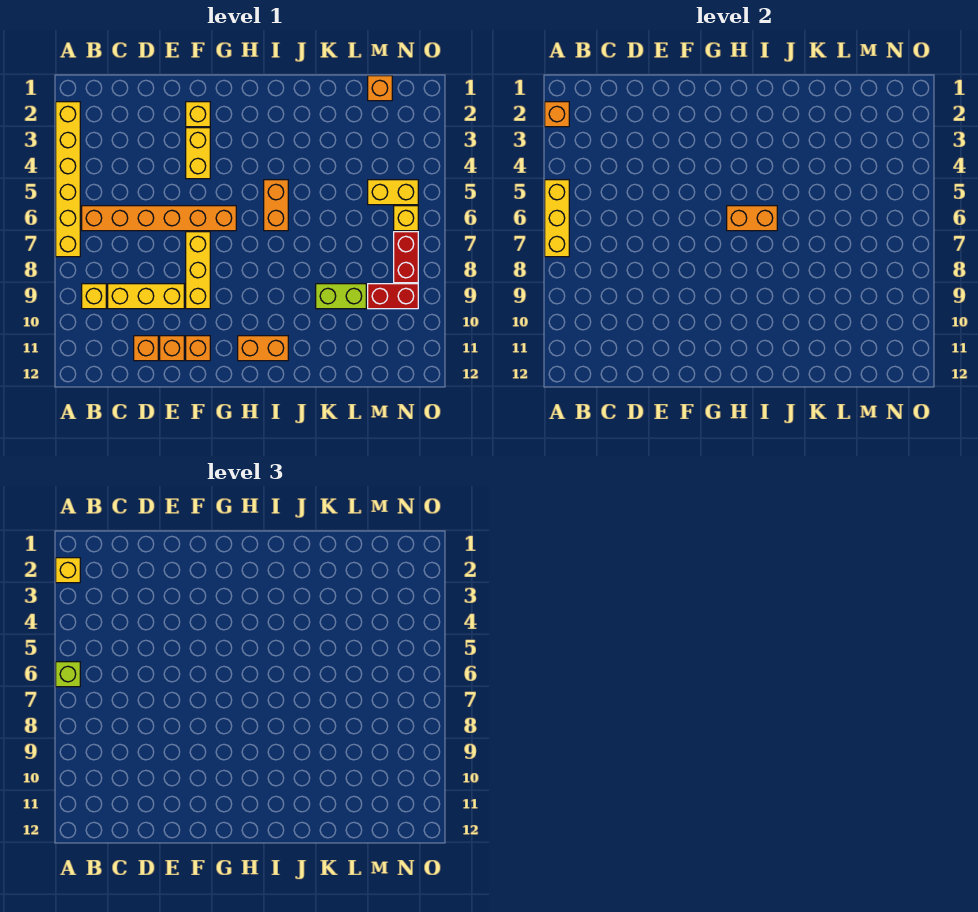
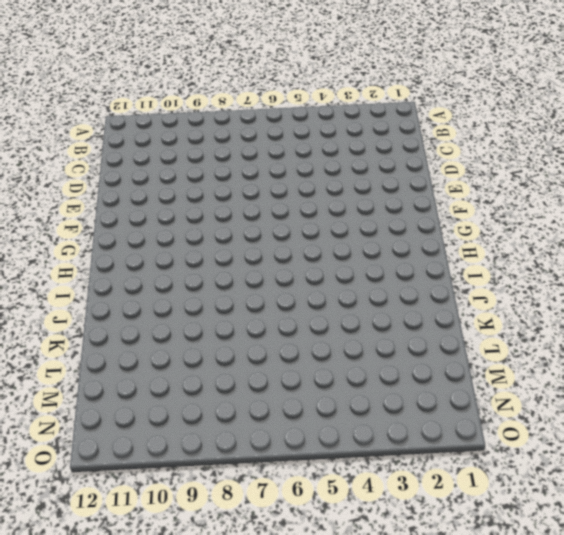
none -> yellow brick A2:A7 level 1
none -> orange brick B6:G6 level 1
none -> yellow brick B9 level 1

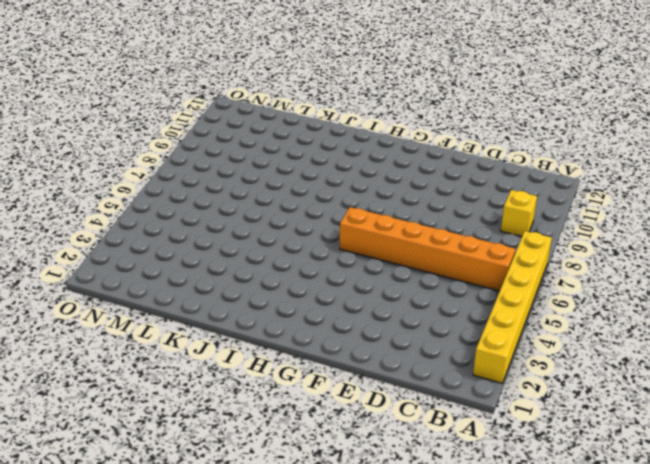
none -> yellow brick C9:E9 level 1
none -> orange brick D11 level 1
none -> orange brick E11 level 1

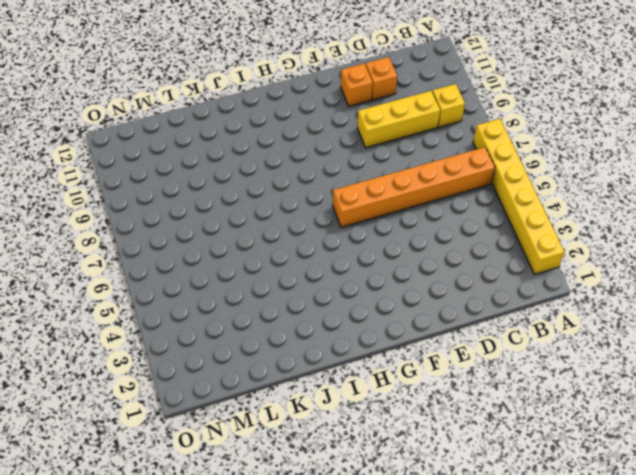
none -> yellow brick F2 level 1
none -> yellow brick F3:F4 level 1
none -> yellow brick F7:F9 level 1

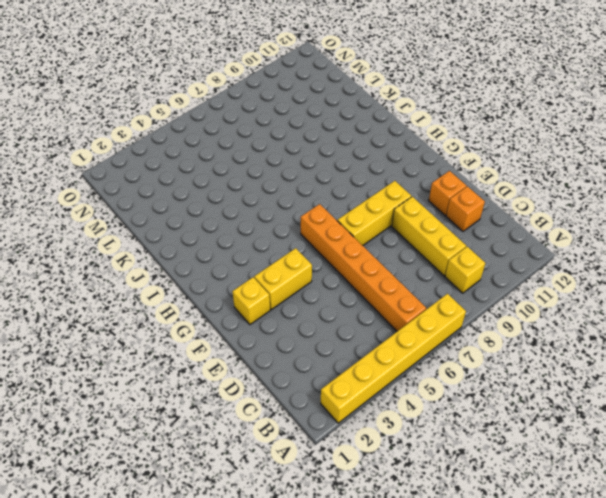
none -> orange brick F11 level 1
none -> orange brick H11:I11 level 1
none -> orange brick I5:I6 level 1

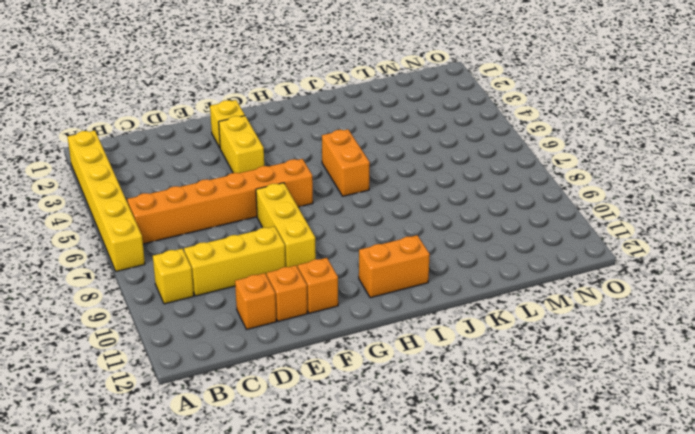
none -> lime brick K9:L9 level 1
none -> orange brick M1 level 1
none -> yellow brick M5:N5 level 1

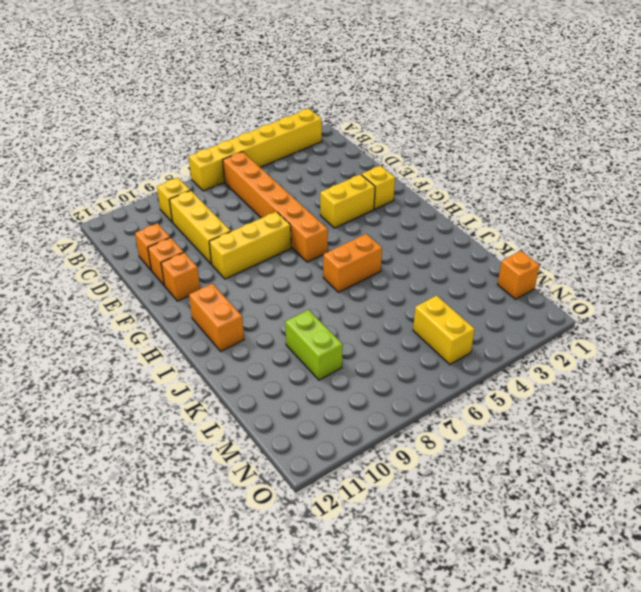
none -> red brick M9:N9 level 1
none -> yellow brick N6 level 1
none -> red brick N7:N8 level 1

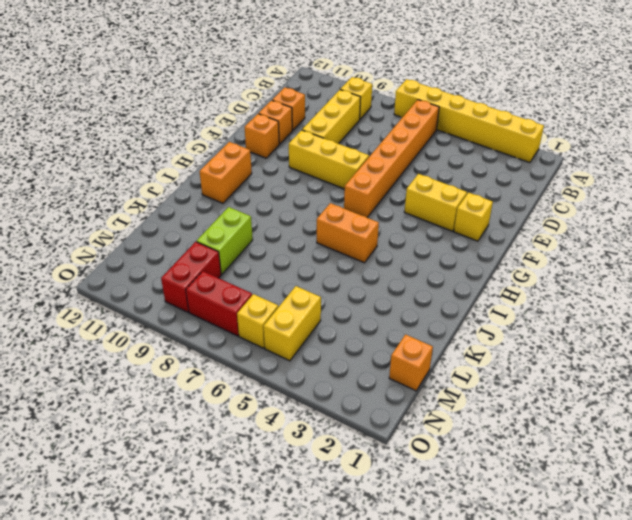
none -> orange brick A2 level 2
none -> yellow brick A5:A7 level 2
none -> orange brick H6:I6 level 2

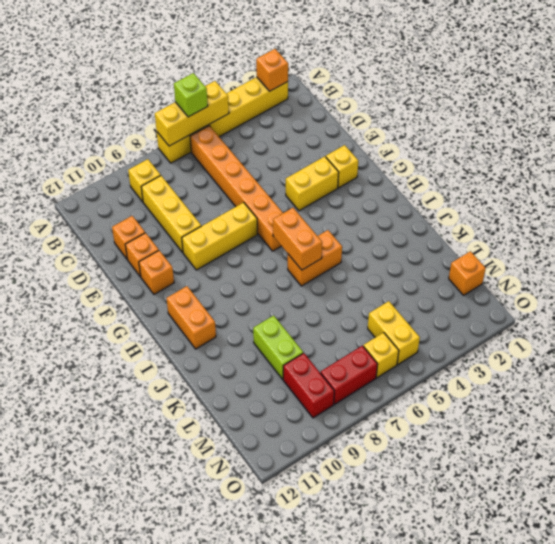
none -> yellow brick A2 level 3

